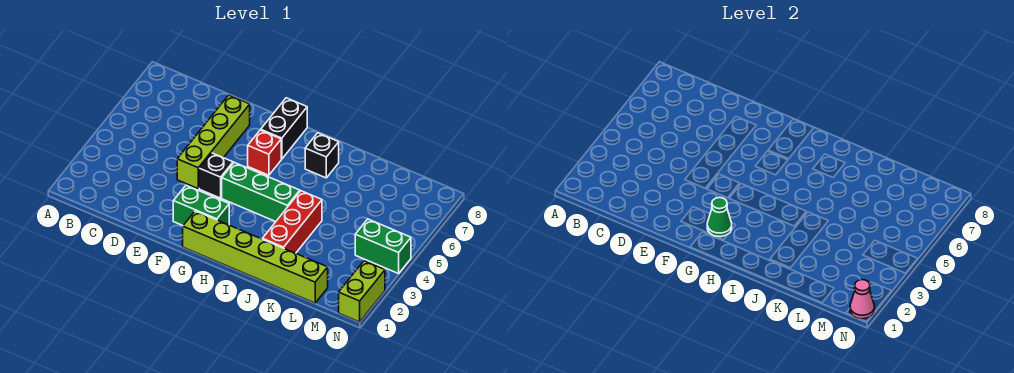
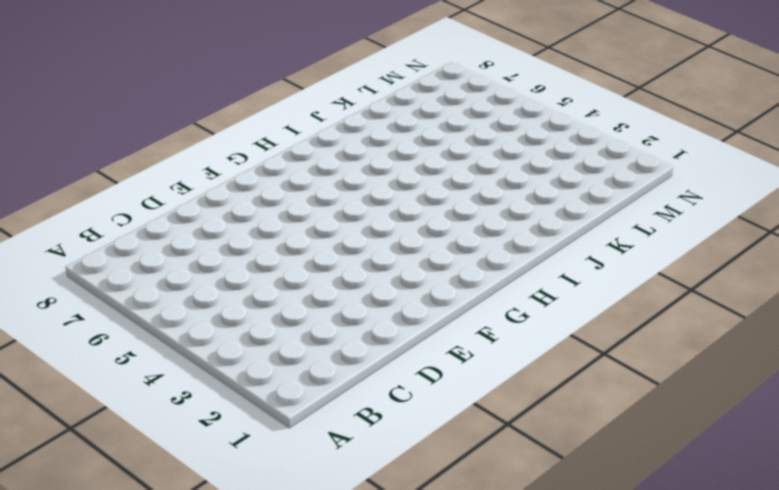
none -> lime brick E4:E7 level 1
none -> green brick F2:G2 level 1
none -> black brick F4 level 1

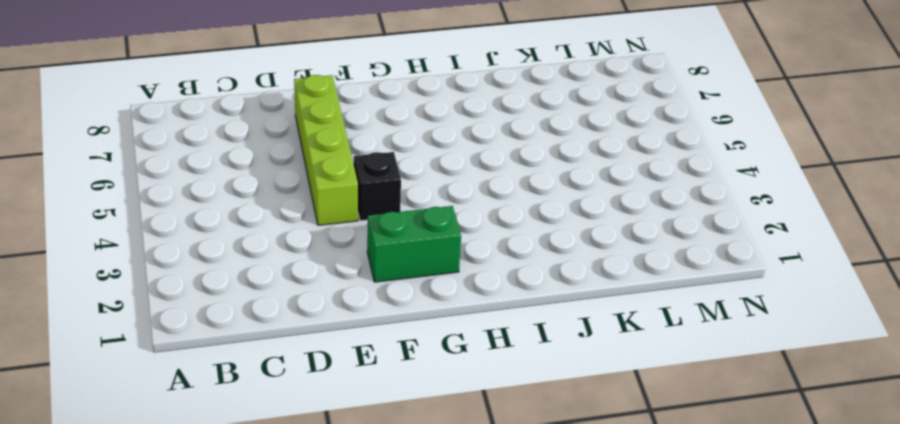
none -> lime brick G1:L1 level 1
none -> green brick G4:I4 level 1
none -> red brick G6 level 1

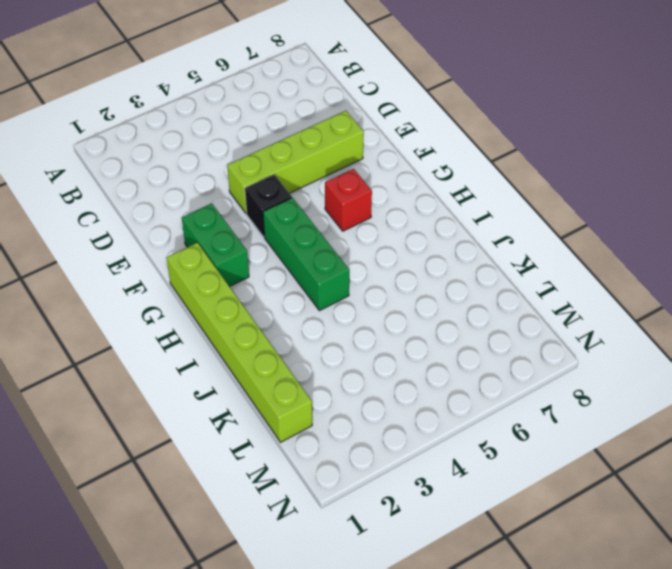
none -> black brick G7:G8 level 1
none -> black brick I7 level 1
none -> red brick J2:J4 level 1

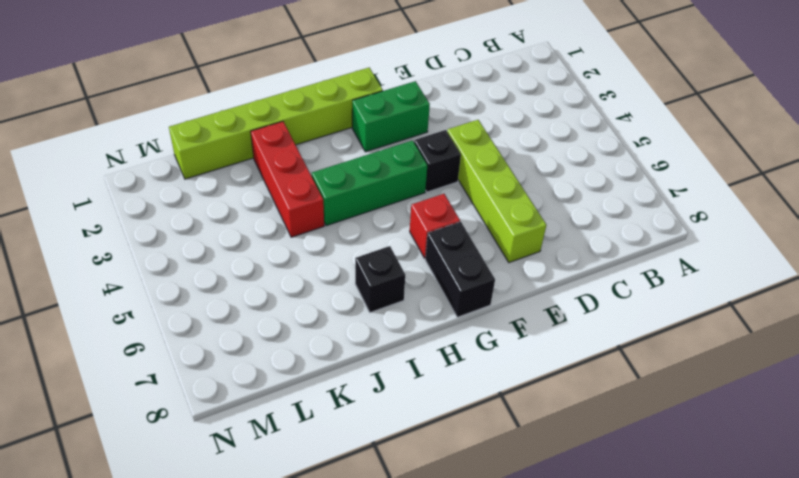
none -> green brick M4:N4 level 1
none -> lime brick N1:N2 level 1
none -> green cone G2 level 2

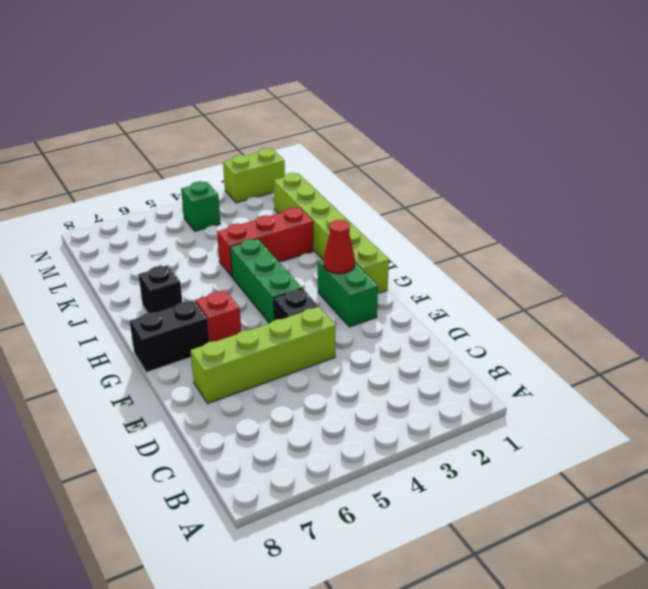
red cone G2 level 2 -> green cone G2 level 2
green brick M4 level 1 -> green brick M4:N4 level 1
none -> pink cone N1 level 2

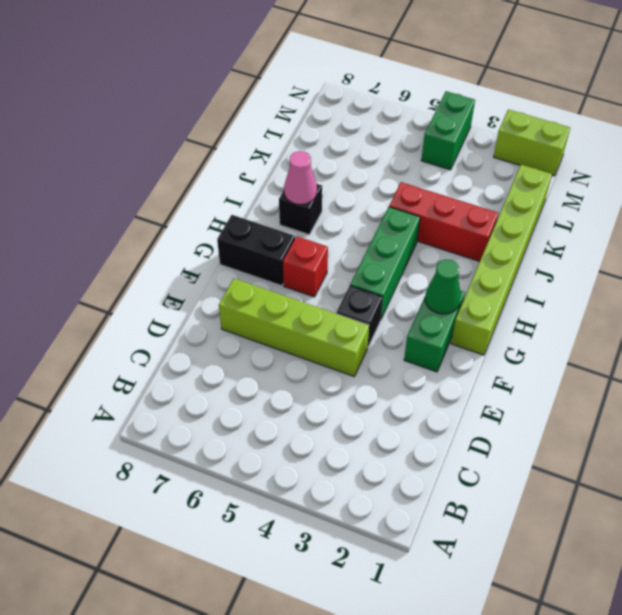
pink cone I7 level 2 -> pink cone N1 level 2

